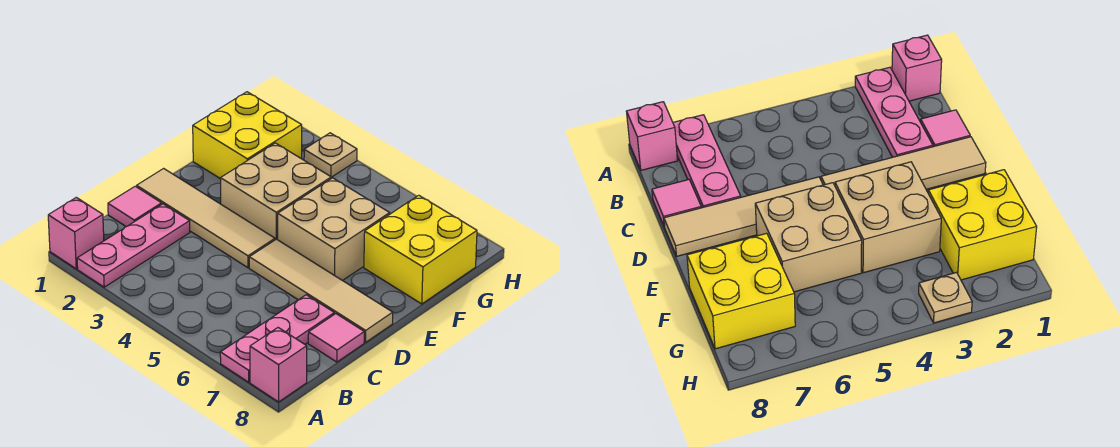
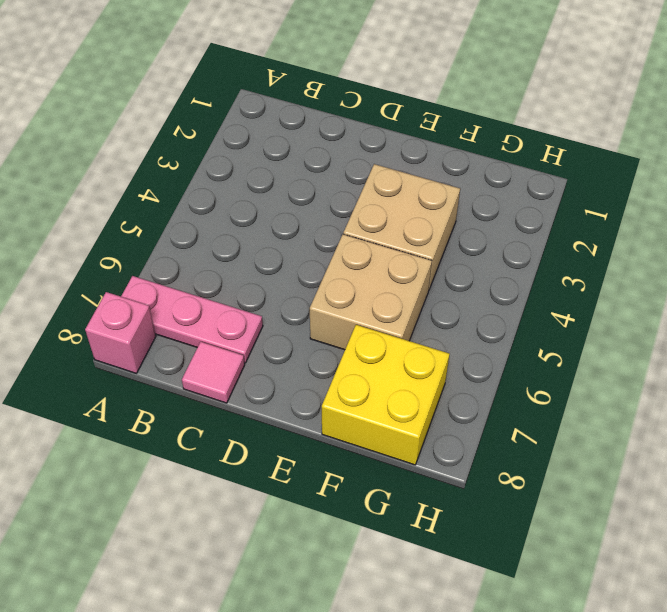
none -> pink brick A1 level 1
none -> pink plate A2:C2 level 1
none -> pink tile C1 level 1

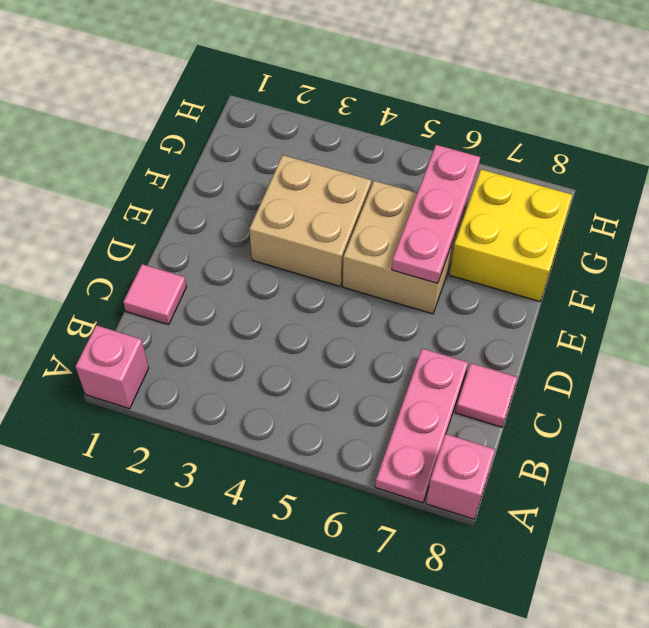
pink plate E6:G6 level 2 -> pink plate A2:C2 level 1
none -> tan tile D1:D4 level 1
none -> tan tile D5:D8 level 1
none -> yellow brick F1:G2 level 1

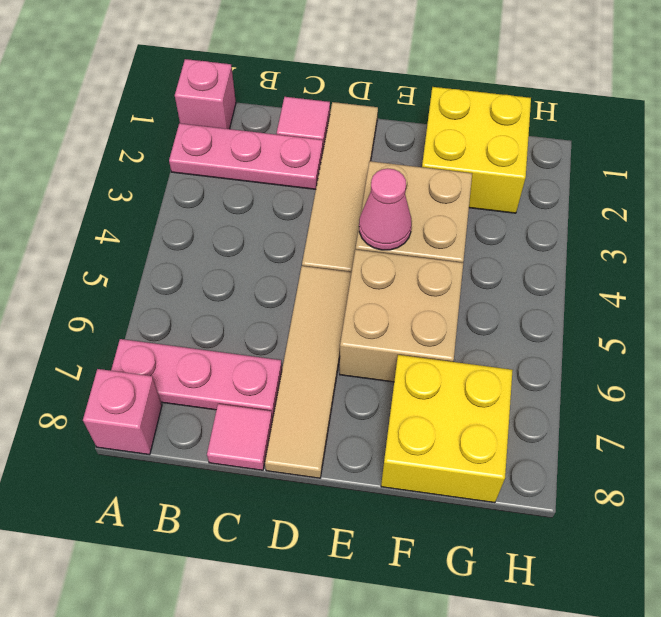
pink cone E4 level 2 -> none
none -> tan plate H3 level 1

